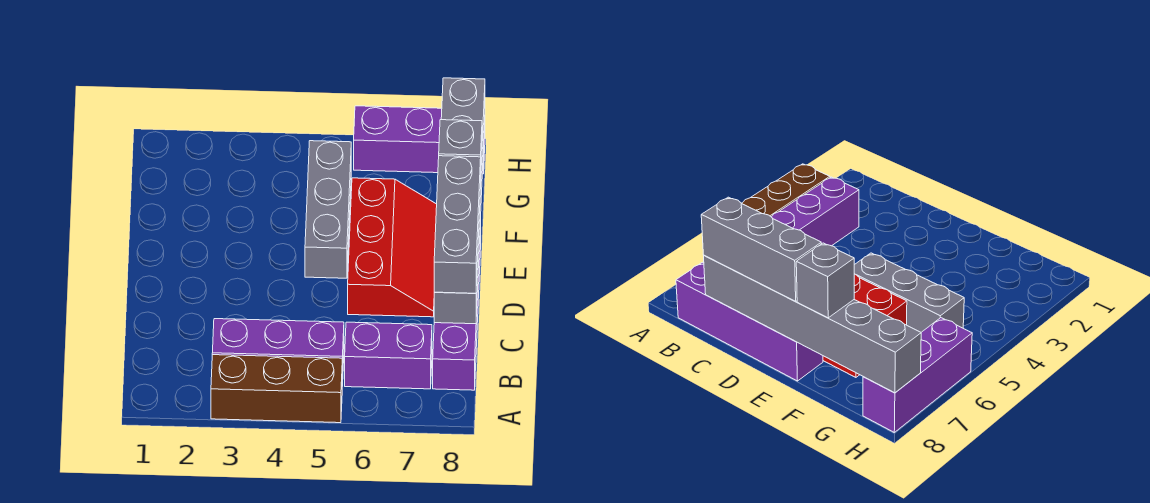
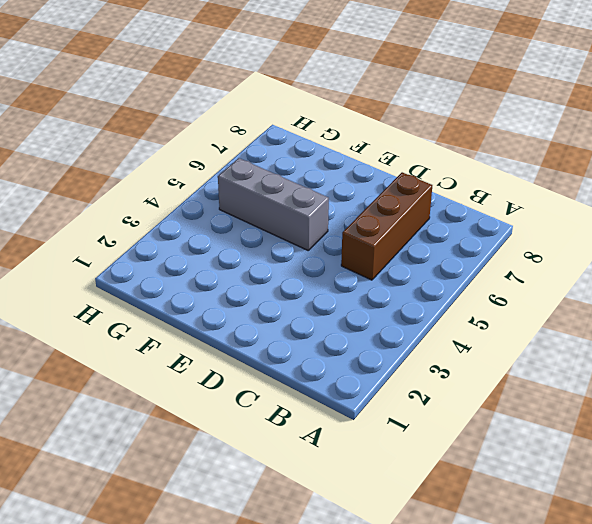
brown brick C5:C7 level 1 -> brown brick A3:A5 level 1
none -> purple brick B3:B5 level 1
none -> purple brick B6:B7 level 1

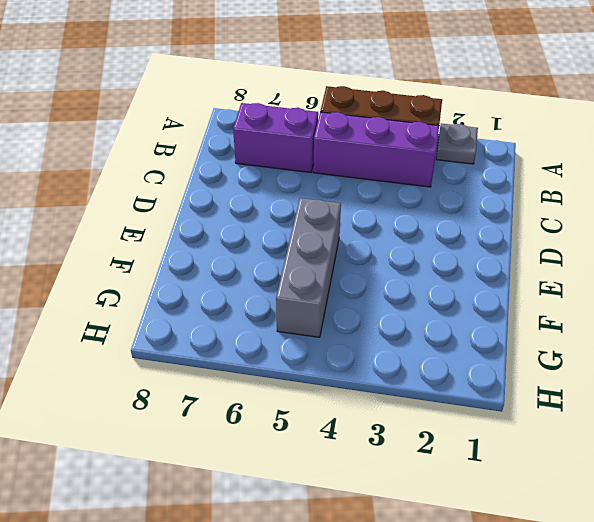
grey plate A2 level 1 -> none
none -> purple brick B8:E8 level 1
none -> red slope D6:F7 level 1 top 6

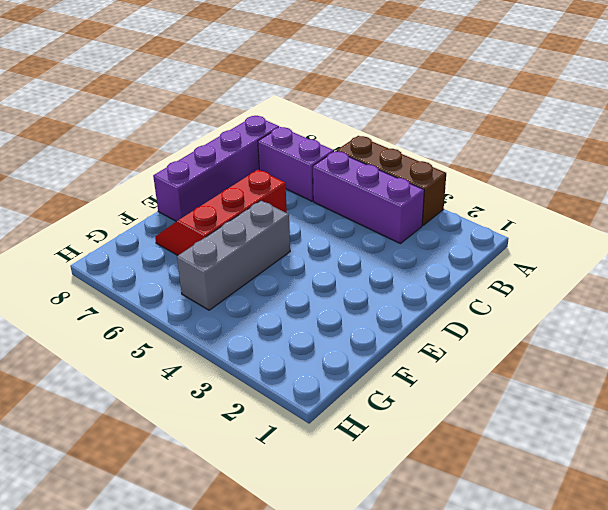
none -> purple brick H6:H8 level 1
none -> grey brick C8:H8 level 2

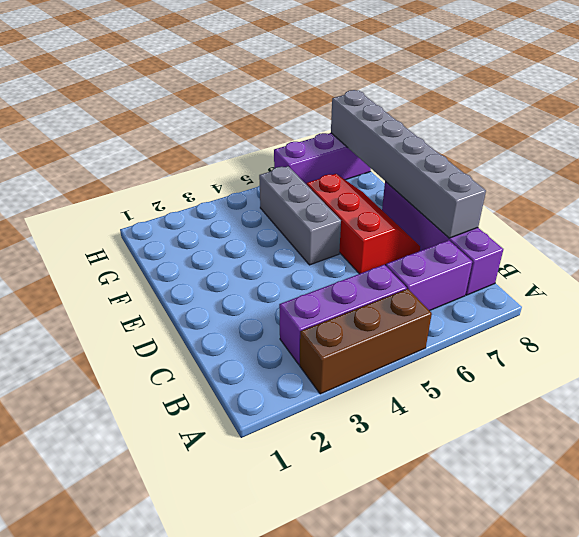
none -> grey brick C8:E8 level 3
none -> grey brick F8 level 3

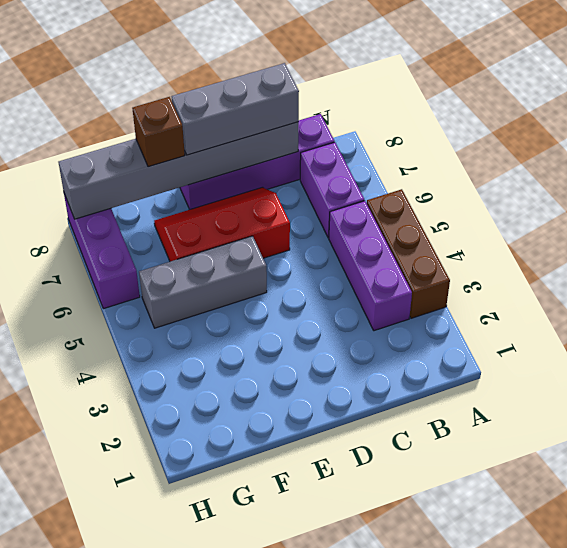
brown brick F8 level 3 -> grey brick F8 level 3

